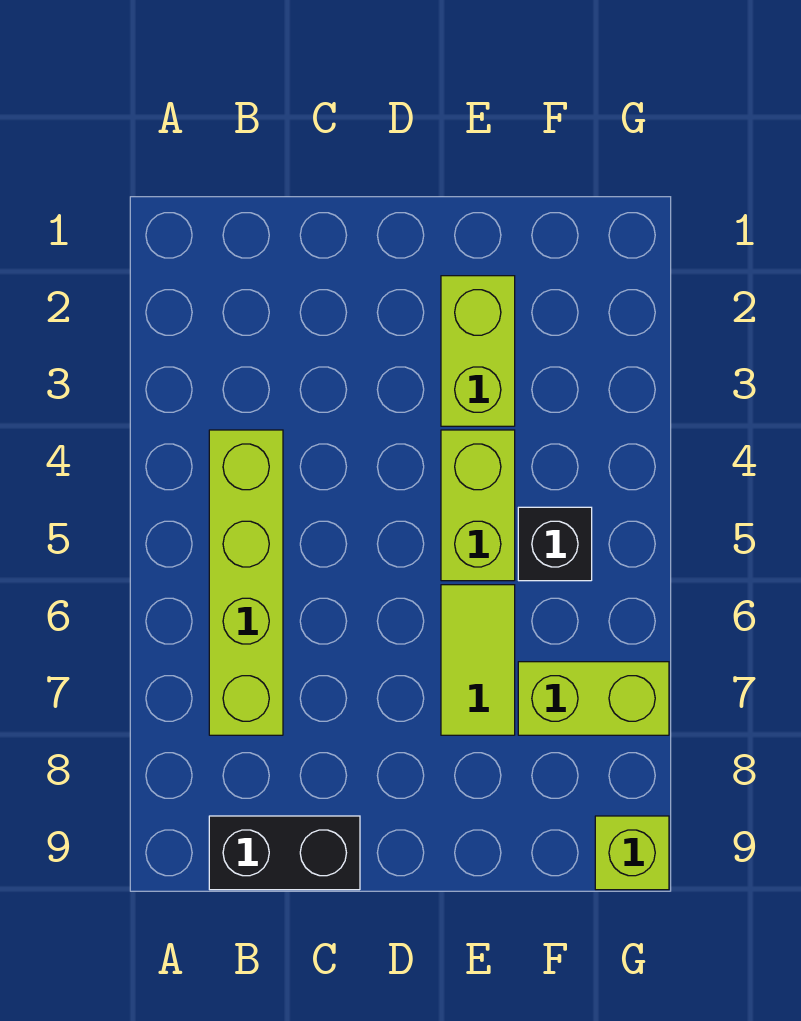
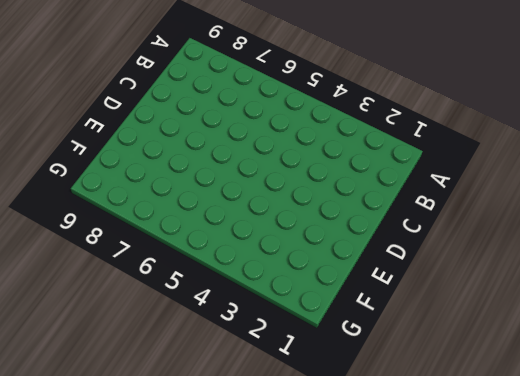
none -> lime brick B4:B7 level 1
none -> black brick B9:C9 level 1

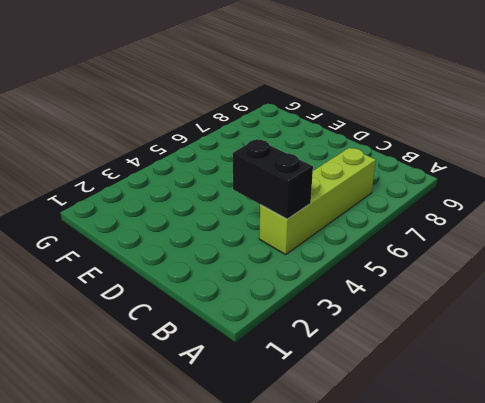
black brick B4:C4 level 2 -> black brick B9:C9 level 1
none -> lime brick E2:E3 level 1
none -> lime brick E4:E5 level 1

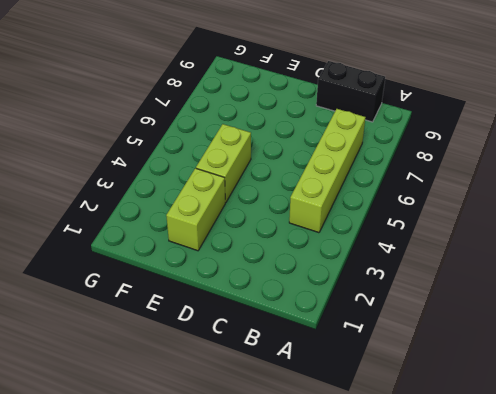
none -> lime tile E6:E7 level 1
none -> black brick F5 level 1

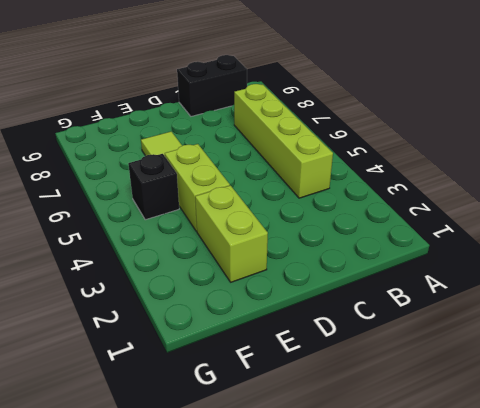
none -> lime brick F7:G7 level 1
none -> lime brick G9 level 1

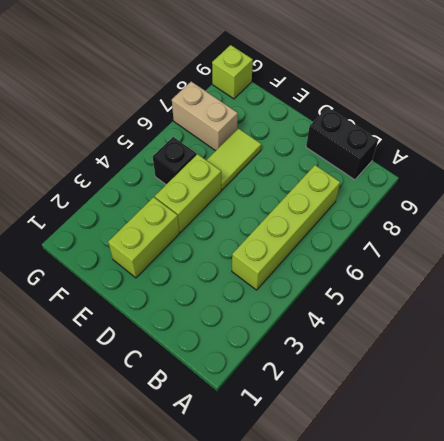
tan brick F7:G7 level 1 -> lime brick F7:G7 level 1

